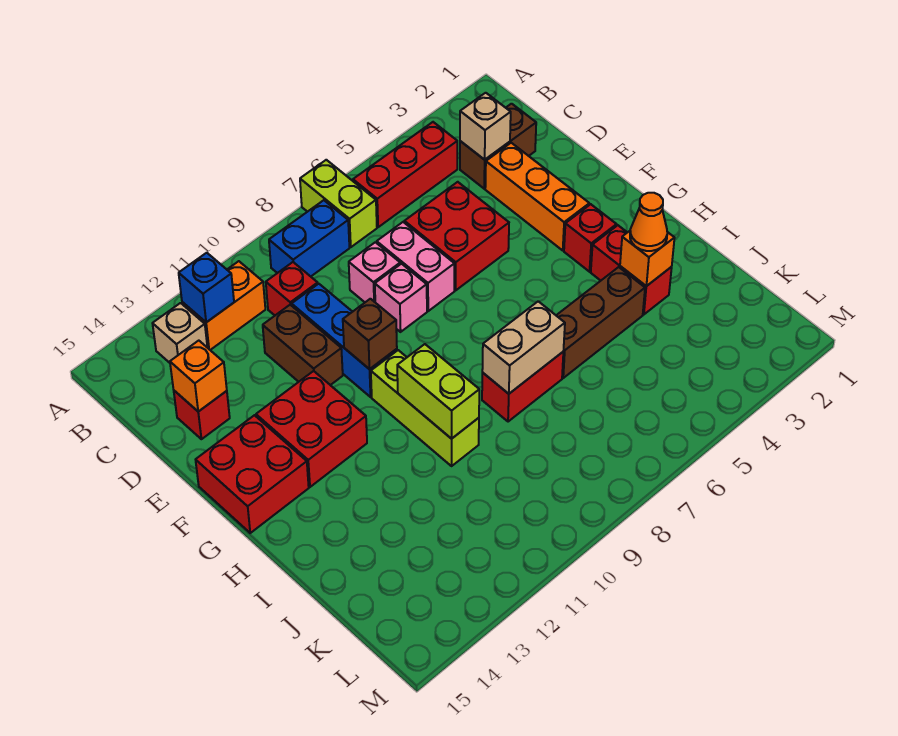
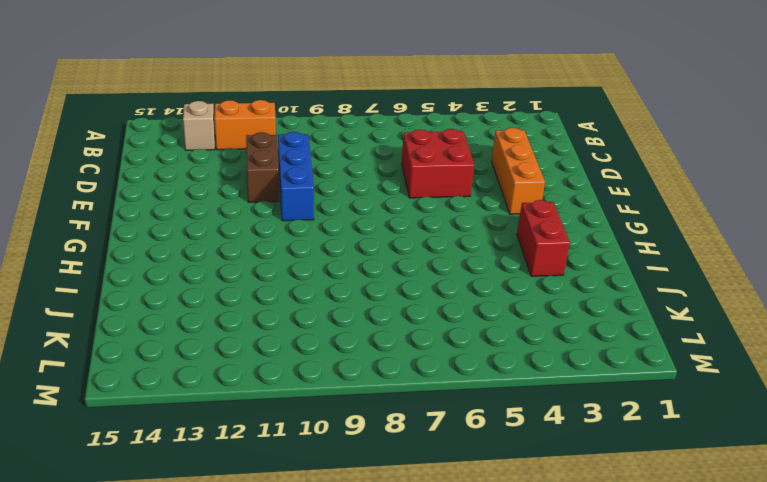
none -> lime brick A7:B7 level 1
none -> red brick B4:B6 level 1
none -> blue brick B8:B9 level 1
none -> brown brick C2:C3 level 1

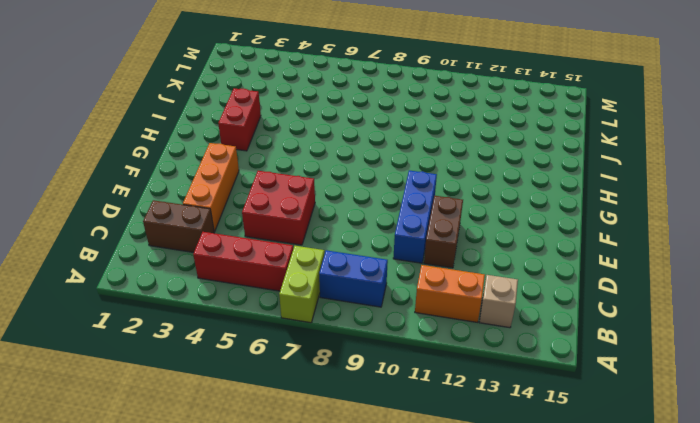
none -> red brick C10 level 1
none -> pink brick D7:E7 level 1
none -> pink brick D8 level 1
none -> red brick D14 level 1

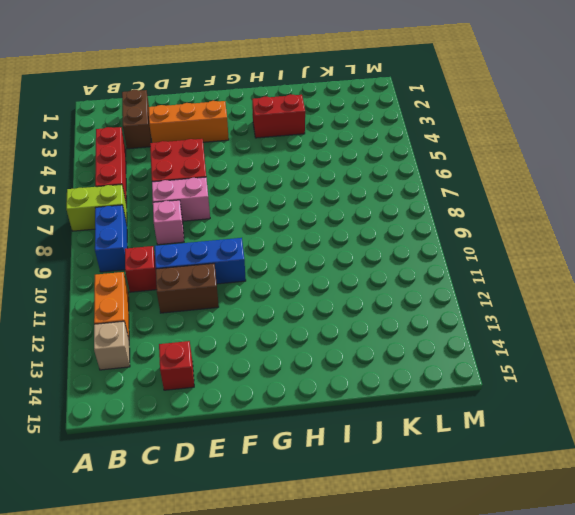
none -> pink brick E8 level 1
none -> red brick F12:G13 level 1
none -> red brick F14:G15 level 1
none -> red brick G3 level 1

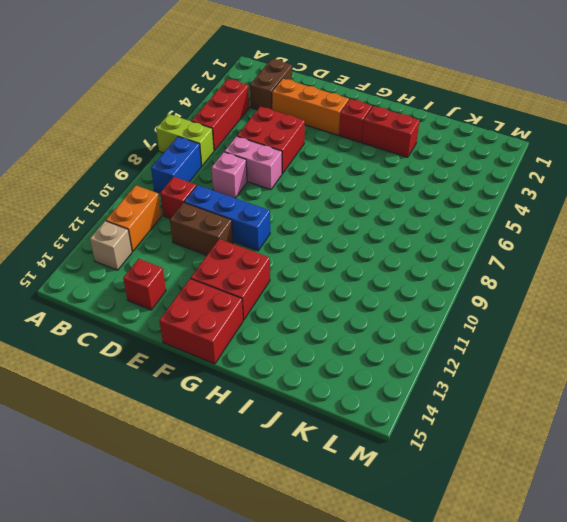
none -> pink brick E8 level 1
none -> lime brick G10:I10 level 1
none -> brown brick I4:I6 level 1
none -> red brick I7:I8 level 1

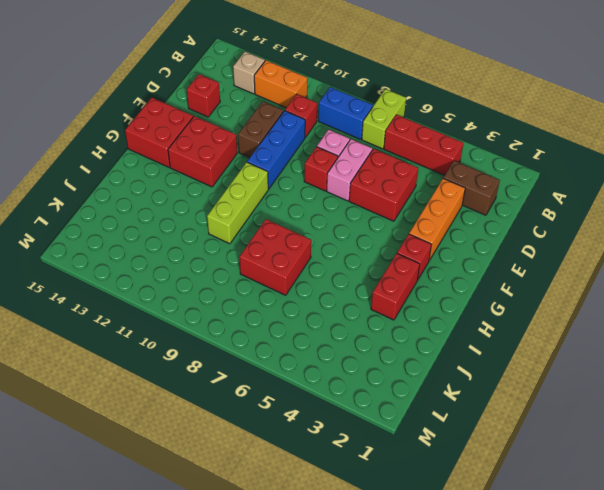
red brick E8 level 1 -> pink brick E8 level 1
red brick I7:J8 level 1 -> red brick I7:I8 level 1
none -> brown brick I4:I6 level 1
none -> blue brick B12 level 2
none -> tan brick C3 level 2
none -> orange brick D14 level 2

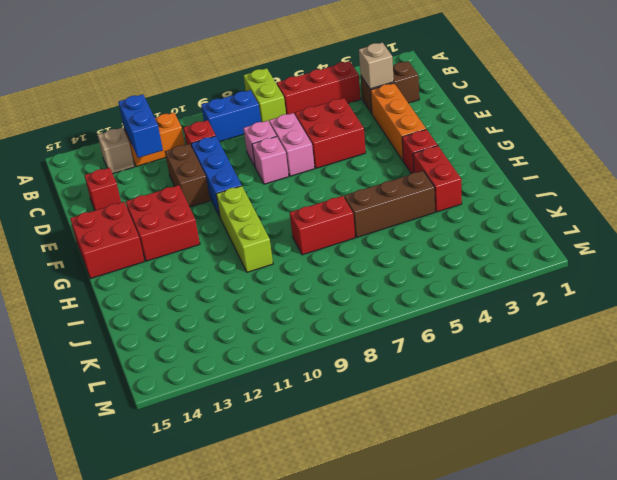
blue brick B12:C12 level 2 -> blue brick B12 level 2
none -> orange brick D14 level 2
none -> brown brick F10 level 2
none -> lime brick H10:I10 level 2
none -> orange brick I3 level 2

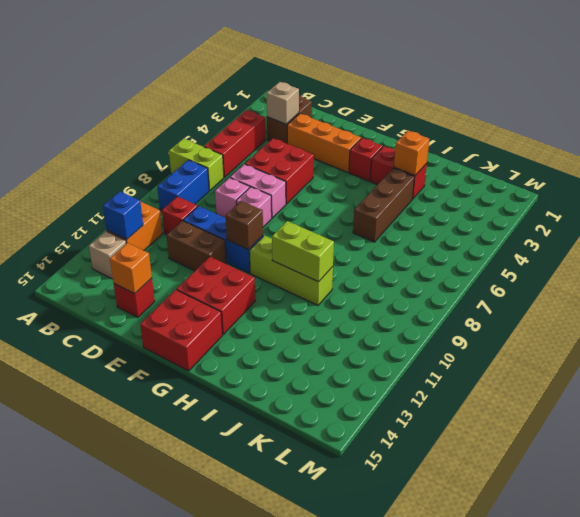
none -> red brick I7:I8 level 1
none -> tan brick I7:I8 level 2
none -> orange cone I3 level 3

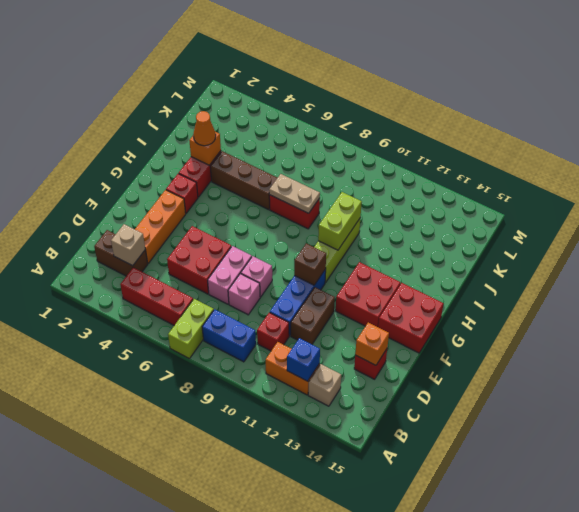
tan plate I7:I8 level 2 -> tan brick I7:I8 level 2

